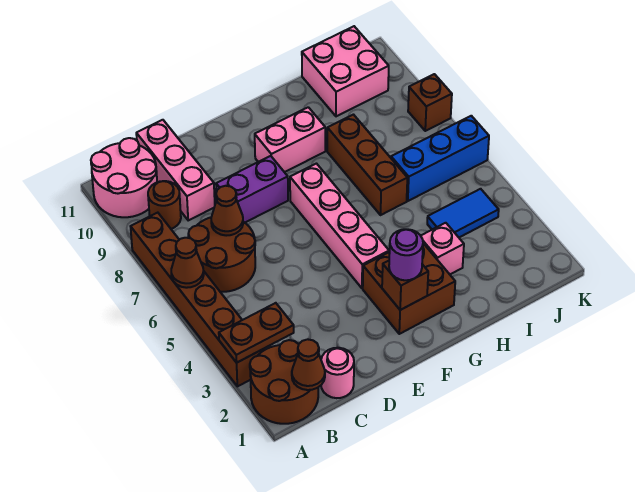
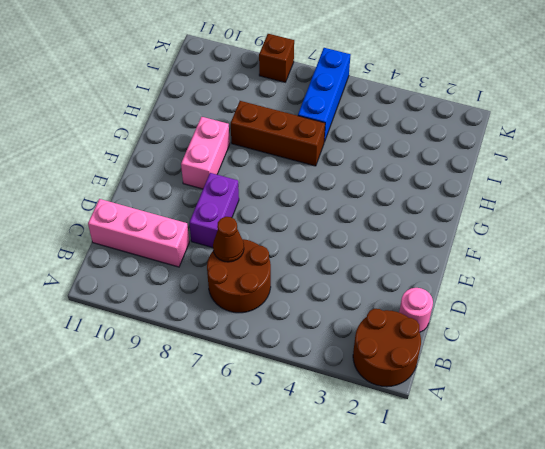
none -> brown brick A3:A8 level 1
none -> pink round brick A10:B11 level 1
none -> brown round brick B9 level 1

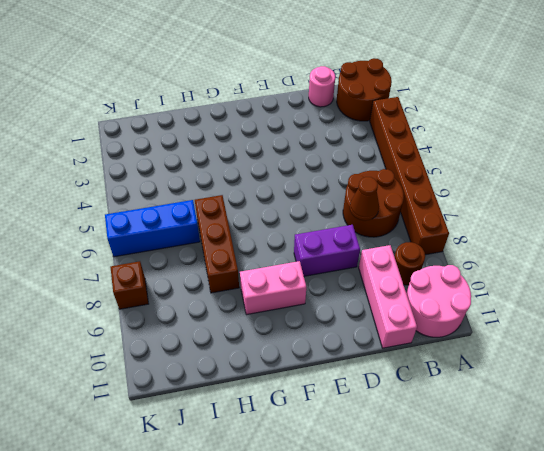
none -> brown brick F2:G3 level 1
none -> pink brick F4:F7 level 1
none -> pink brick H3 level 1

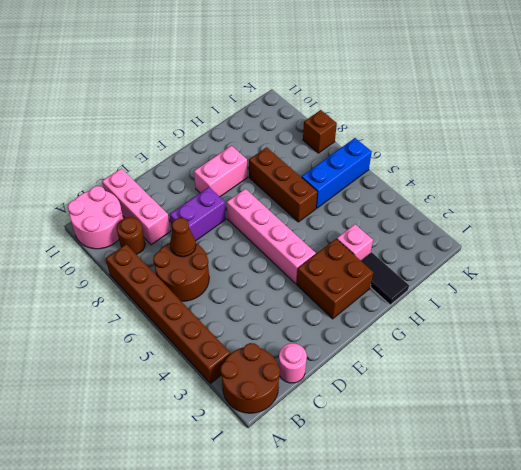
black tile H1:H2 level 1 -> none
none -> blue tile I4:J4 level 1
none -> pink brick I10:J11 level 1
none -> brown plate A3:B3 level 2

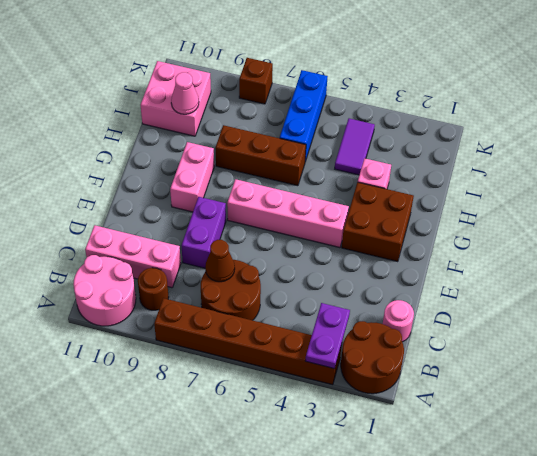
purple plate A3:B3 level 2 -> brown plate A3:B3 level 2
purple tile I4:J4 level 1 -> blue tile I4:J4 level 1
pink cone I10 level 2 -> none
none -> brown cone A6 level 2
none -> brown cone B1 level 2
none -> brown brick F2 level 2

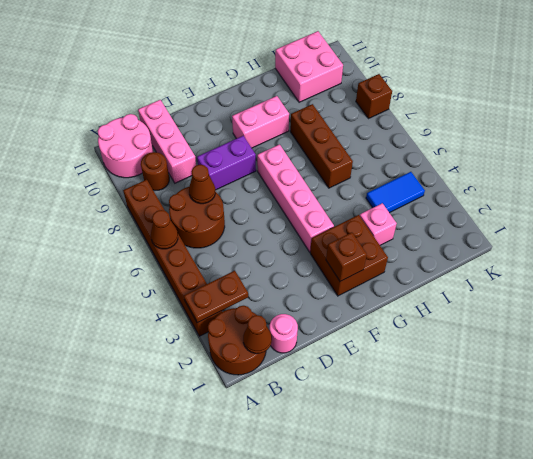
none -> blue brick I6:K6 level 1
none -> purple round brick F2 level 3

